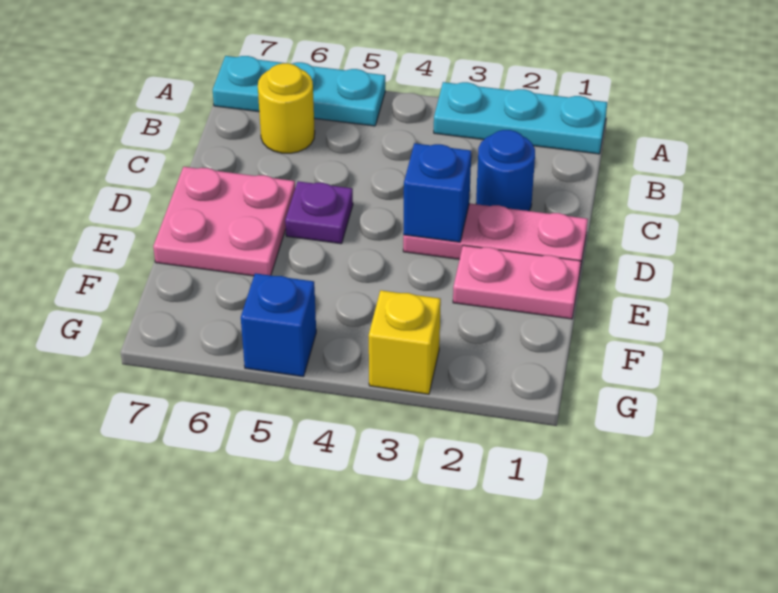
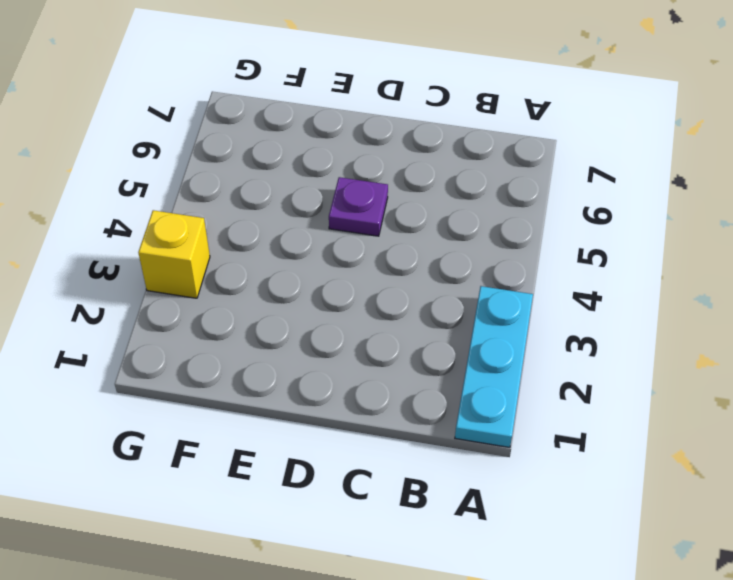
none -> cyan plate A5:A7 level 1
none -> yellow round brick B6 level 1

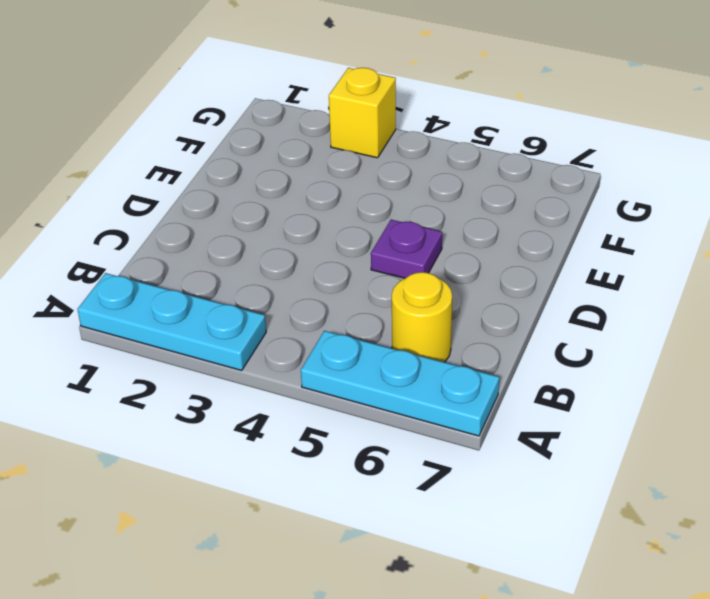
none -> blue round brick C2 level 1
none -> pink plate D1:D3 level 1

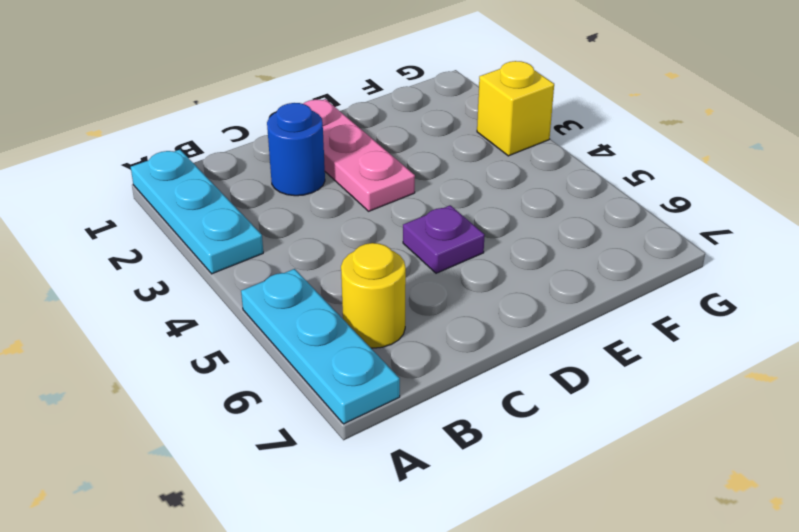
none -> pink plate D6:E7 level 1
none -> pink plate E1:E2 level 1

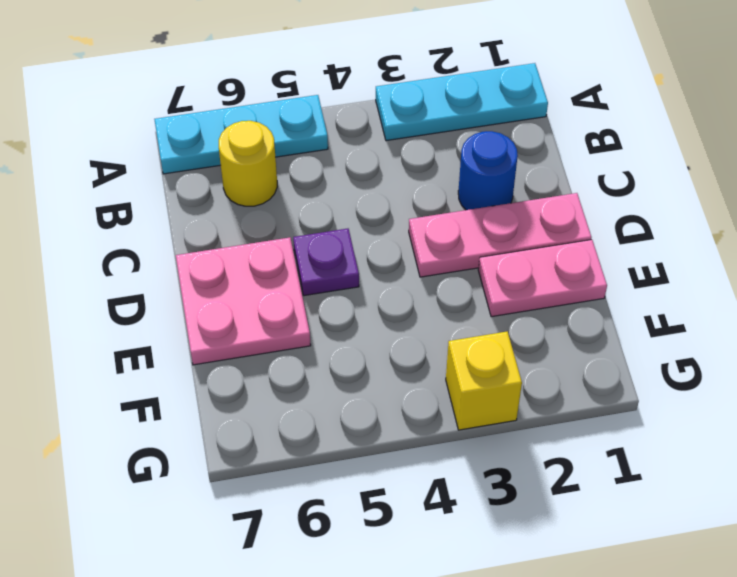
none -> blue brick G5 level 1
none -> blue brick D3 level 2

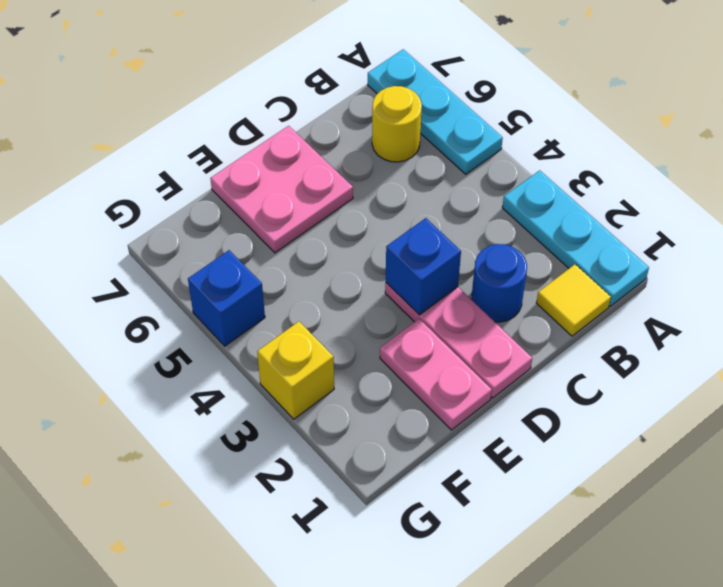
yellow tile B1 level 1 -> none
none -> purple plate D5 level 1

